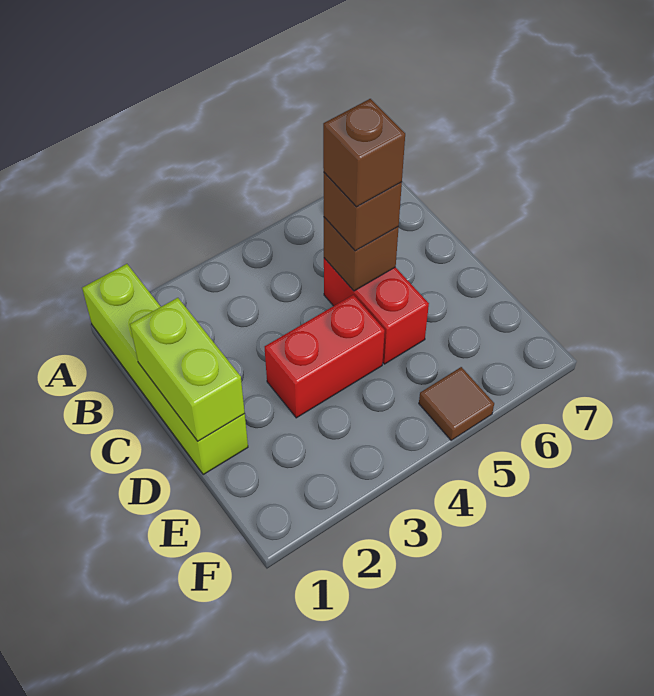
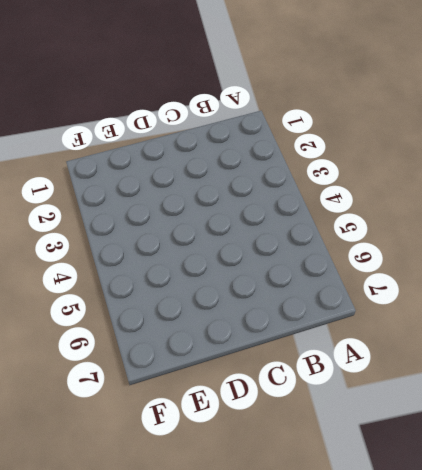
none -> lime brick A1:D1 level 1
none -> red brick C5:D5 level 1

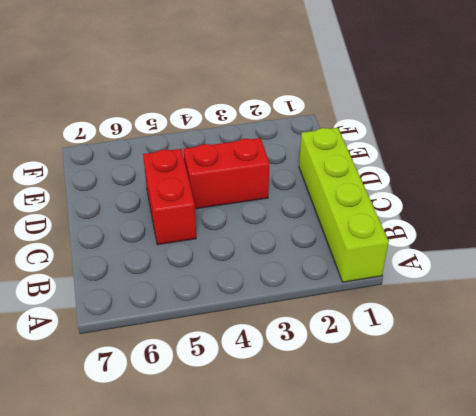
none -> brown tile F5 level 1
none -> lime brick C1:D1 level 2

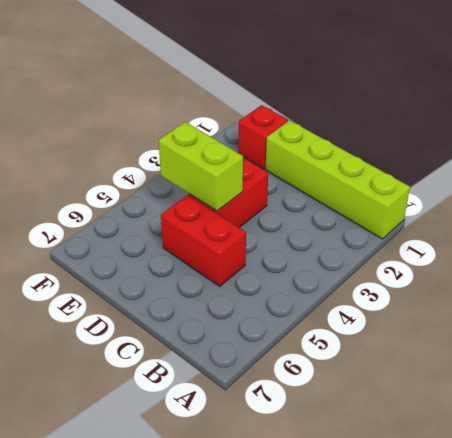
lime brick D4:E4 level 2 -> lime brick C1:D1 level 2
red brick E1 level 1 -> none
none -> brown tile F5 level 1
none -> brown brick C5 level 2

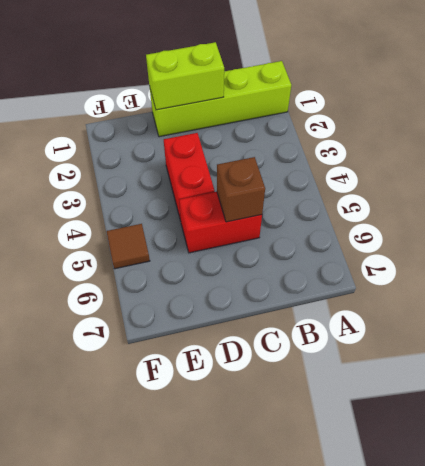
none -> brown brick C5 level 3
none -> brown brick C5 level 4

